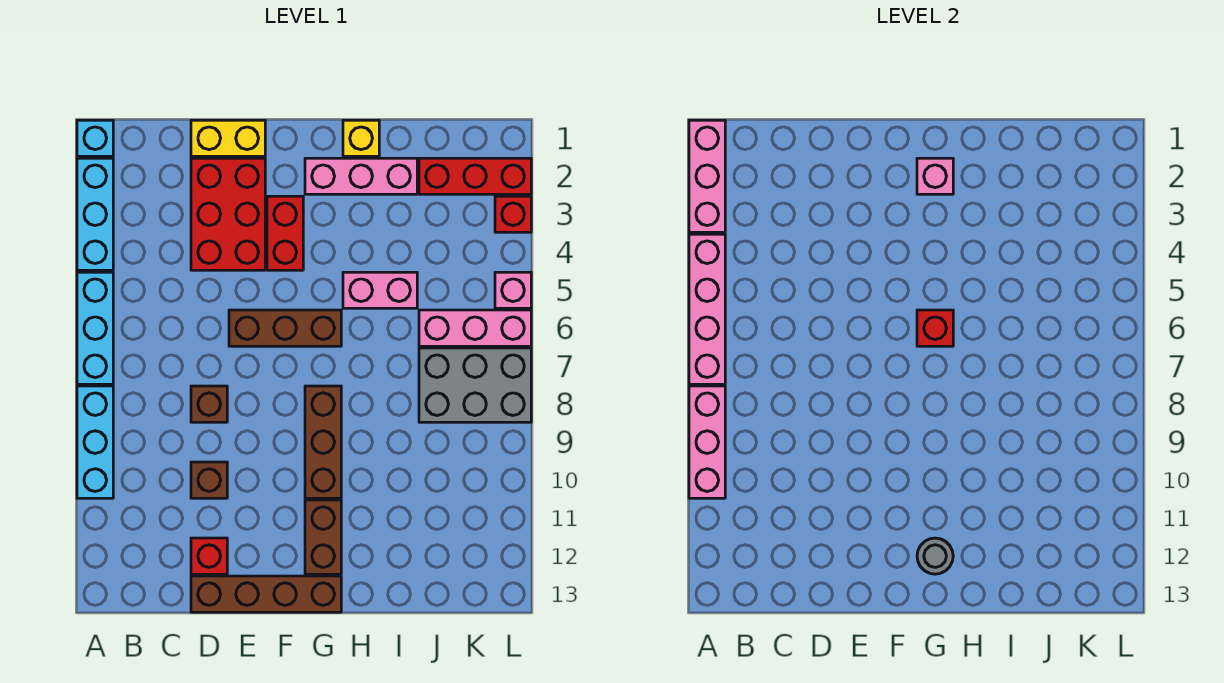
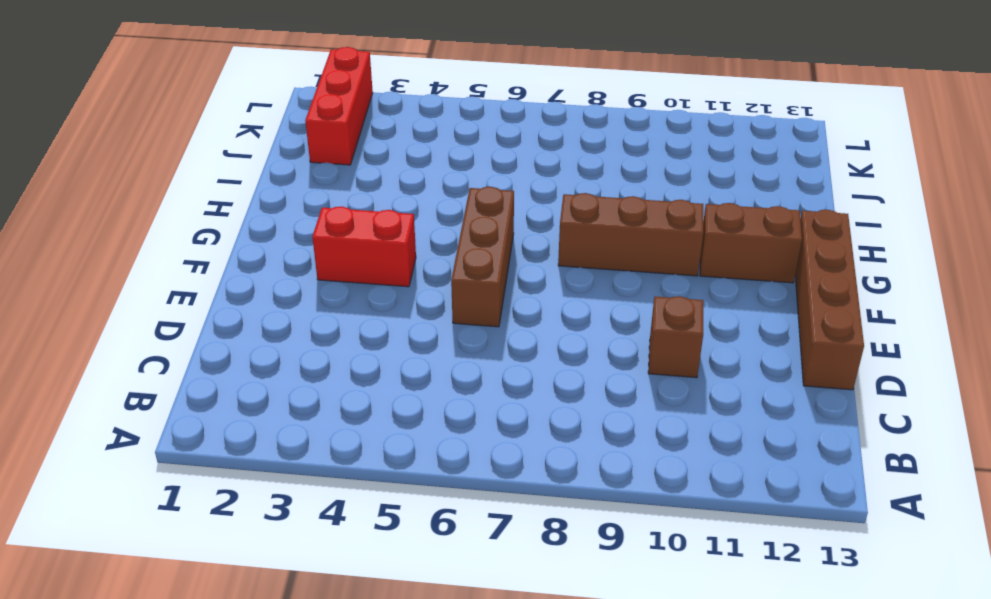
none -> cyan brick A1 level 1
none -> cyan brick A2:A4 level 1
none -> cyan brick A5:A7 level 1

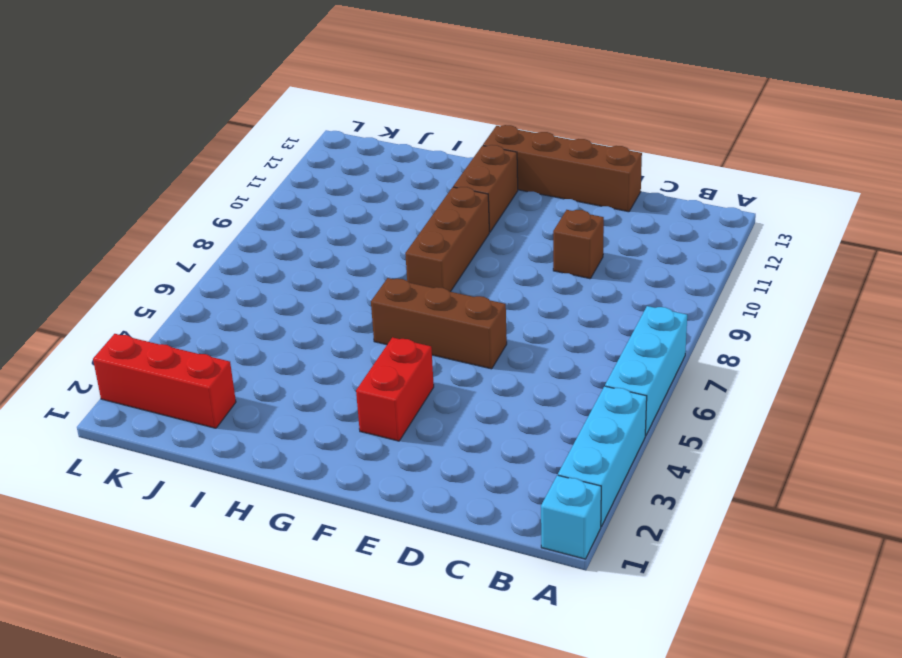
none -> cyan brick A8:A10 level 1
none -> yellow brick D1:E1 level 1
none -> red brick D2:E4 level 1

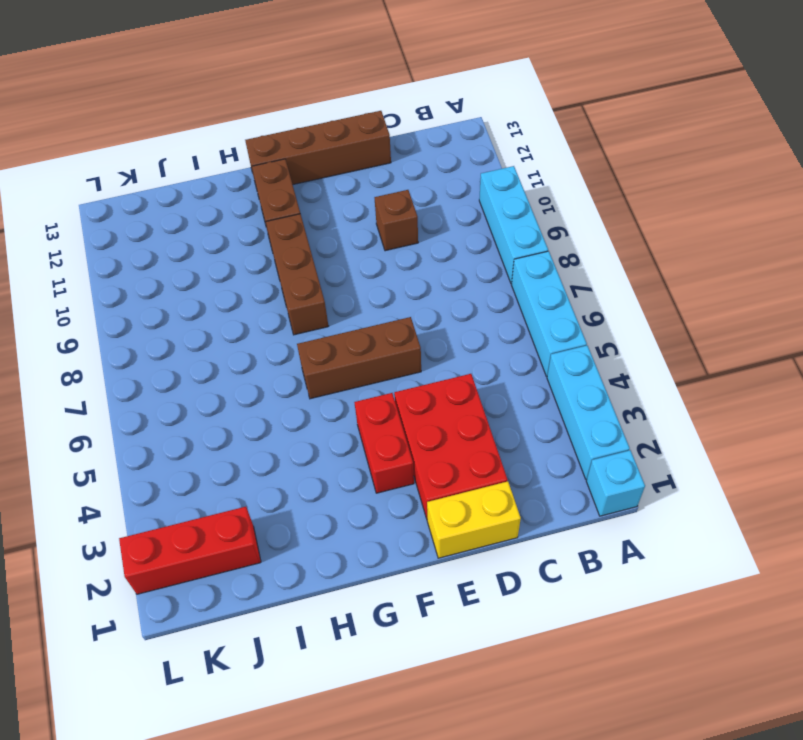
none -> brown brick D8 level 1
none -> red brick D12 level 1
none -> pink brick G2:I2 level 1

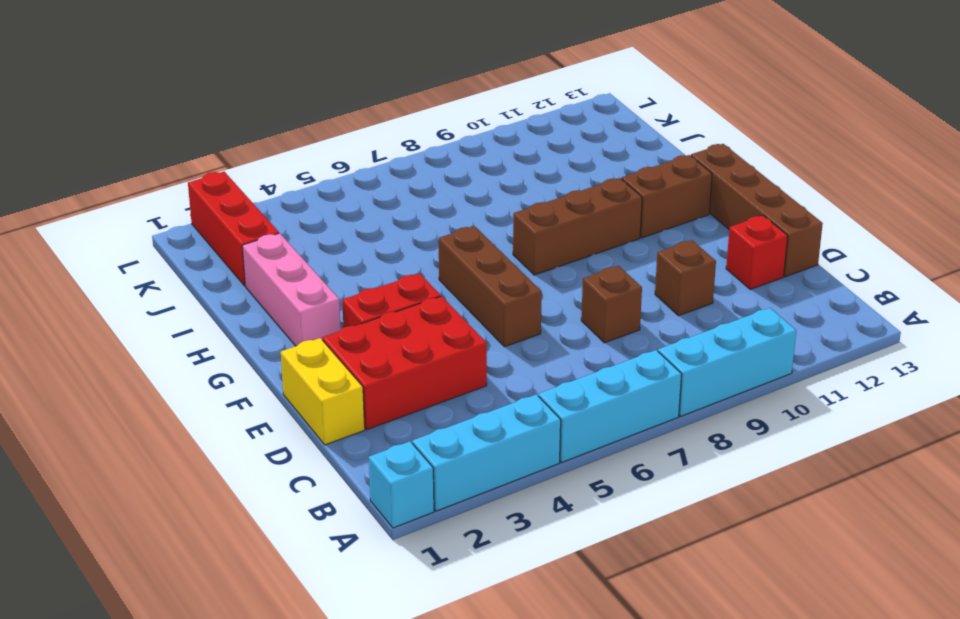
none -> yellow brick H1 level 1
none -> pink brick H5:I5 level 1
none -> pink brick J6:L6 level 1

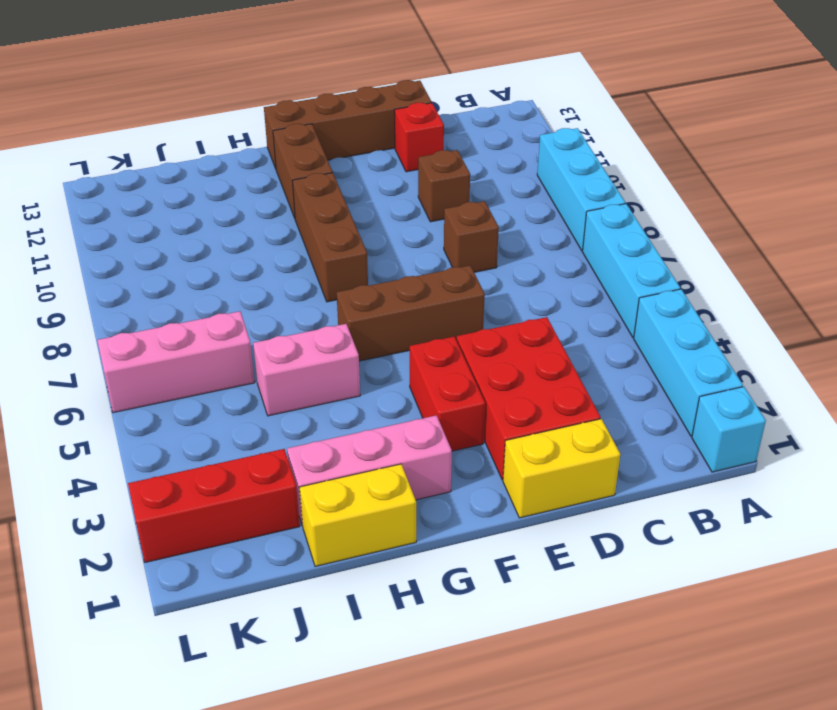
yellow brick H1:I1 level 1 -> yellow brick H1 level 1
none -> grey brick J7:L8 level 1
none -> red brick L3 level 1
none -> pink brick L5 level 1

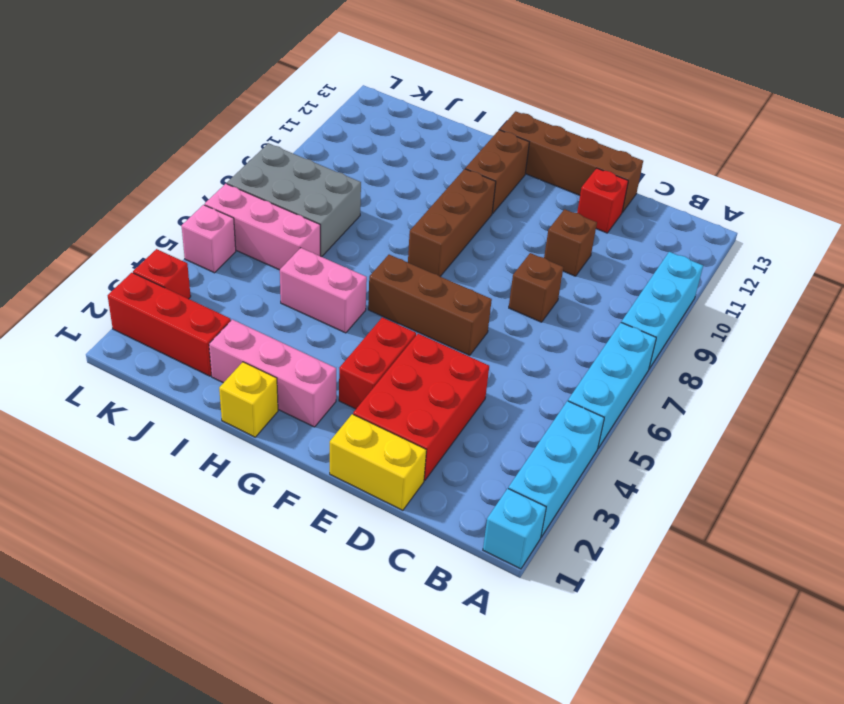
none -> pink brick A1:A3 level 2
none -> pink brick A4:A7 level 2
none -> pink brick A8:A10 level 2

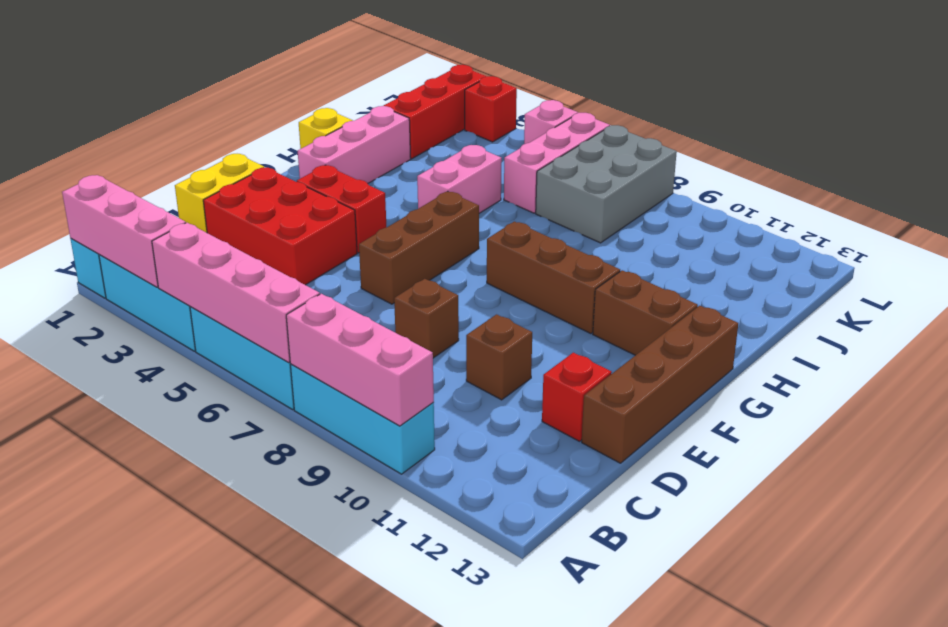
none -> pink brick G2 level 2
none -> red brick G6 level 2
none -> grey round brick G12 level 2

